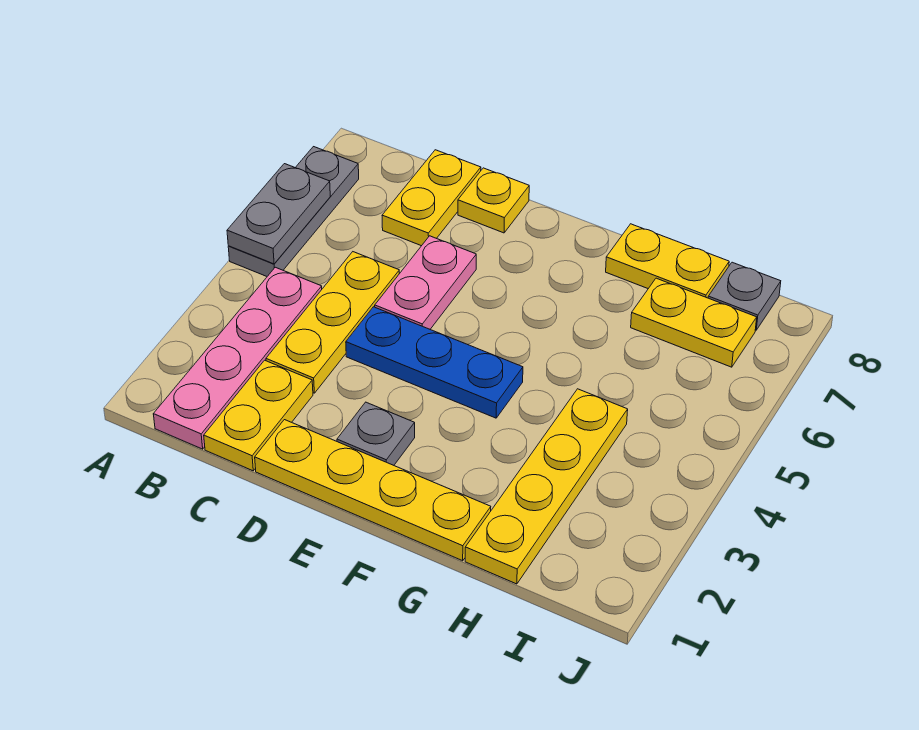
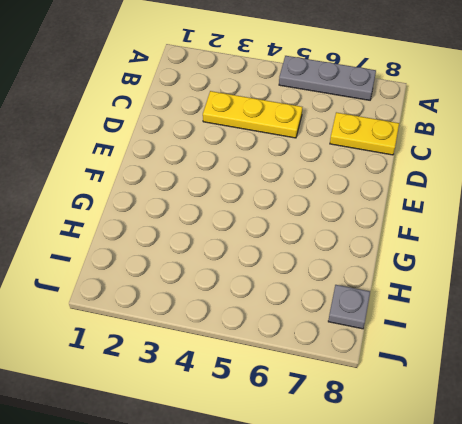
none -> pink plate B1:B4 level 1
none -> yellow plate C1:C2 level 1
none -> yellow plate D1:G1 level 1

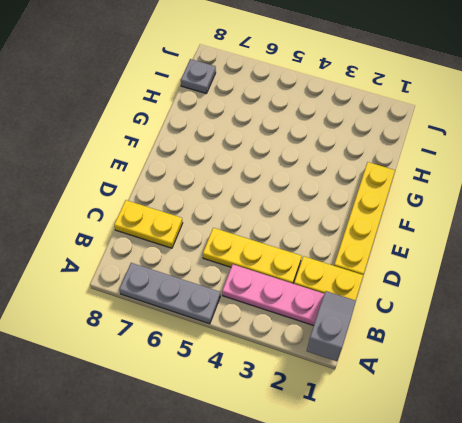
grey slope A1:B1 level 2 top A -> none
none -> blue plate D4:F4 level 1
none -> pink plate D5:D6 level 1
none -> yellow plate D8 level 1

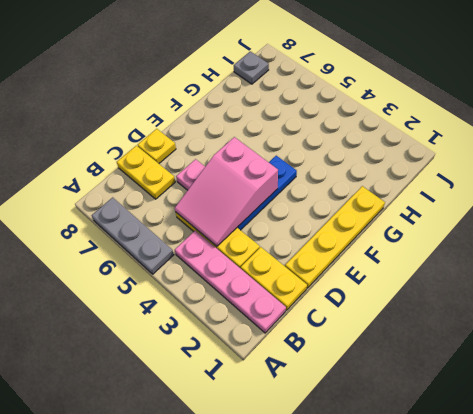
pink slope C4:E5 level 2 top E -> none
none -> grey plate E2 level 1
none -> yellow plate G8:H8 level 1
none -> yellow plate H1:H4 level 1

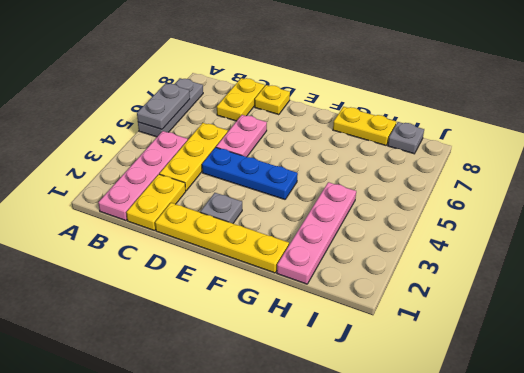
pink plate H1:H4 level 1 -> yellow plate H1:H4 level 1
none -> yellow plate H7:I7 level 1

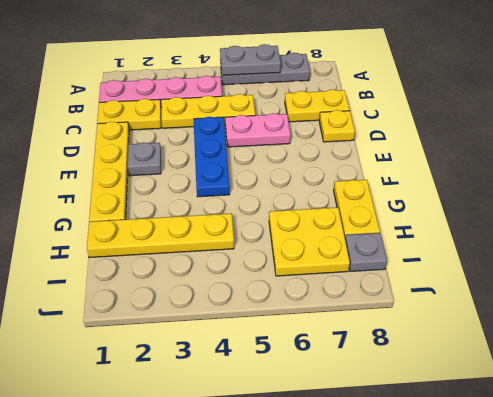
yellow plate H6:I7 level 1 -> yellow plate H7:I7 level 1

